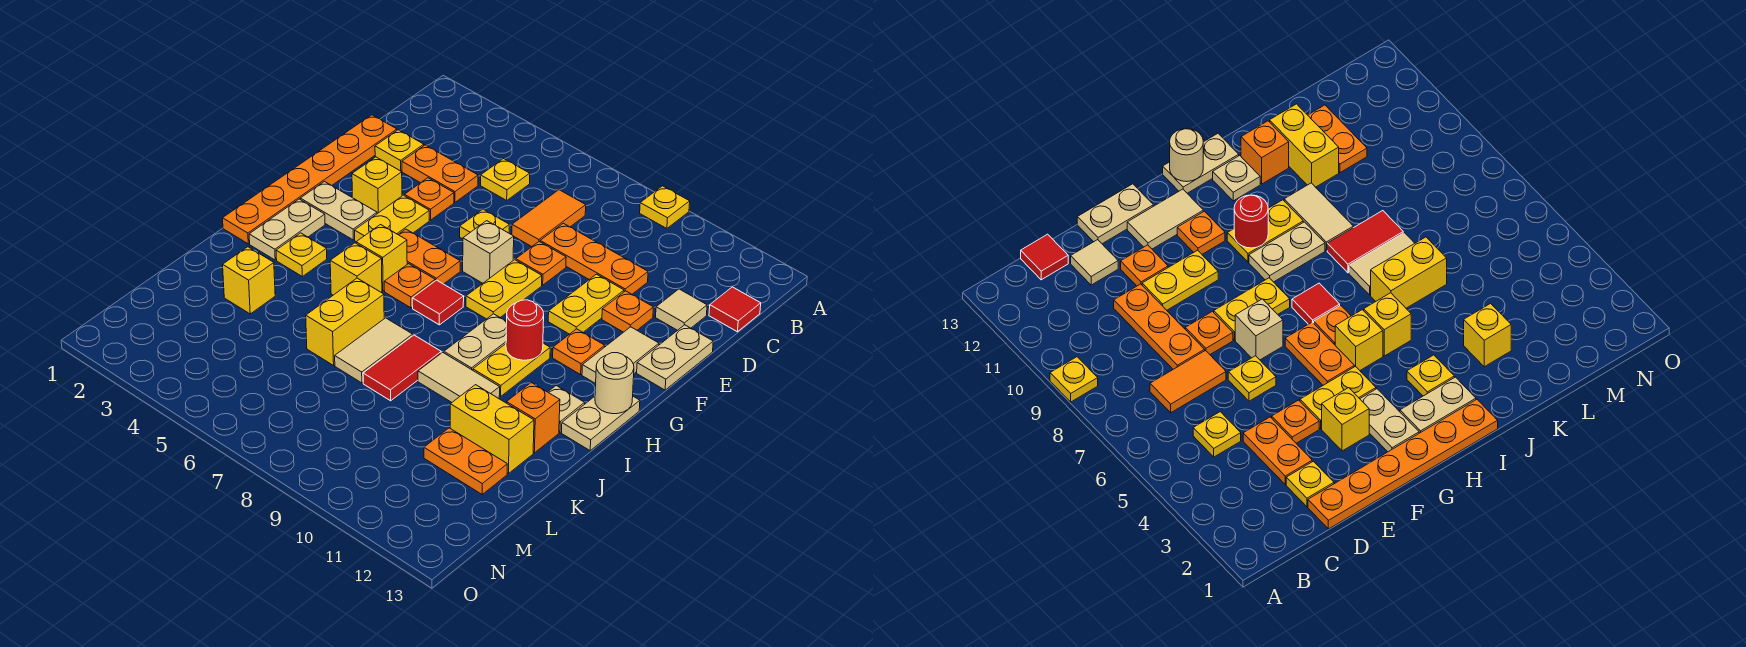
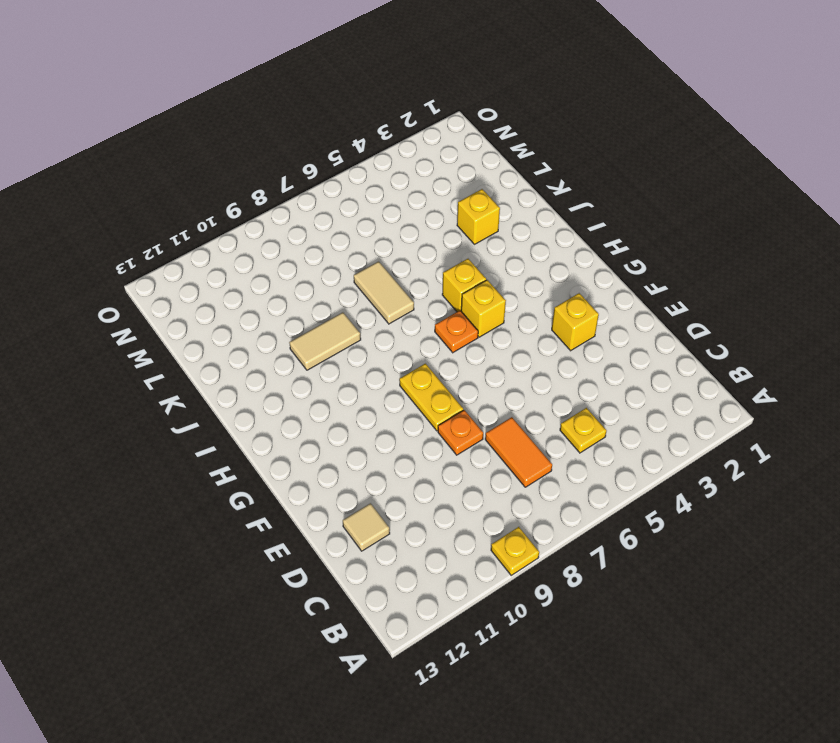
none -> red tile C13 level 1
none -> orange plate D1:I1 level 1
none -> yellow plate D2 level 1
none -> orange plate D3:D4 level 1

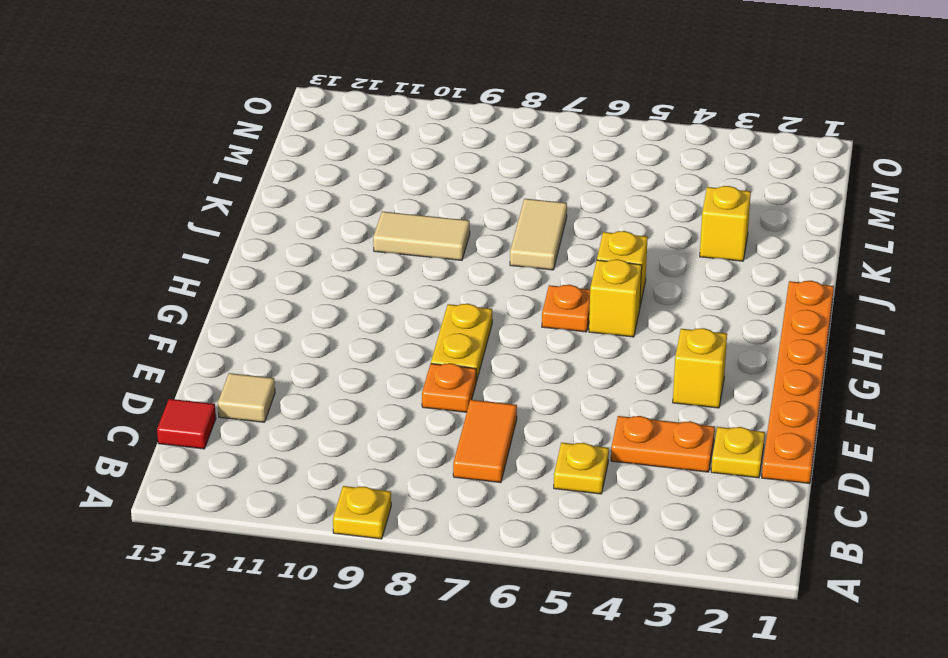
none -> orange plate D8:D10 level 1
none -> orange plate E4 level 1
none -> yellow plate E6 level 1
none -> yellow plate E10:F10 level 1

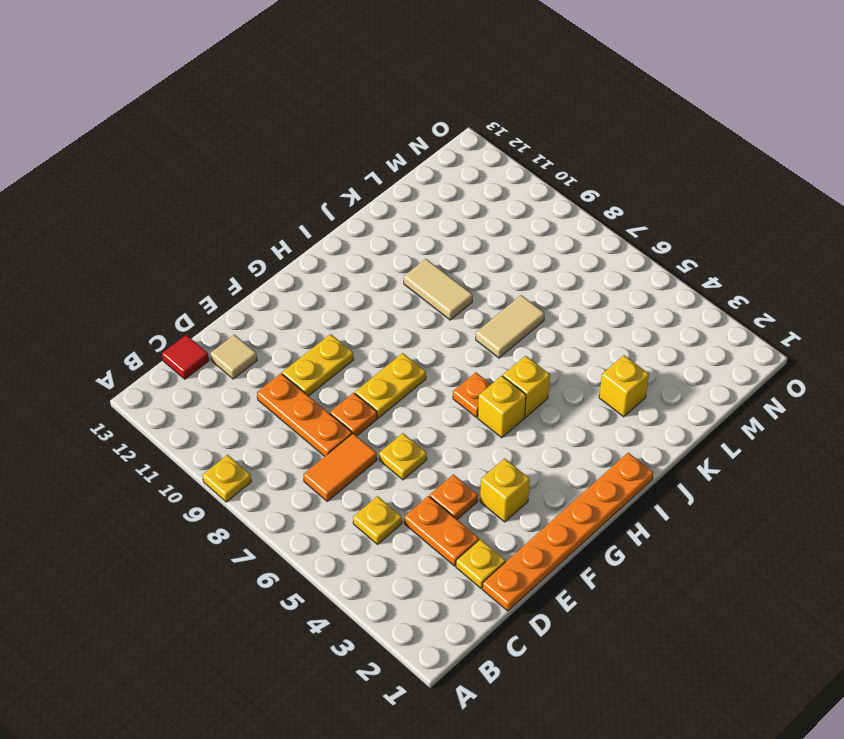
none -> orange plate E11 level 1
none -> tan plate E13:F13 level 1
none -> yellow plate F4:G4 level 1
none -> tan brick F7 level 1

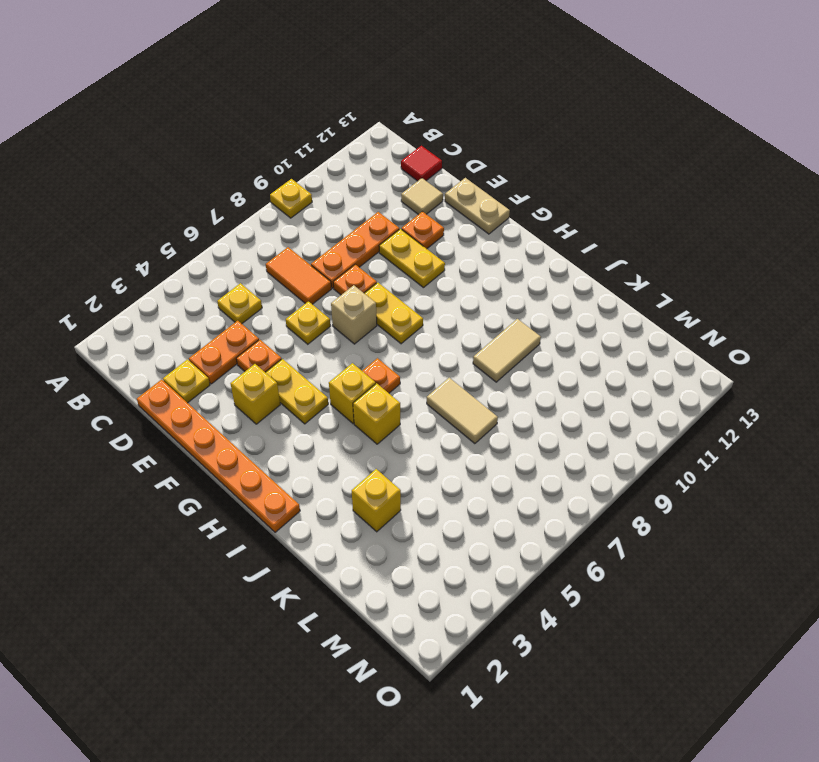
none -> tan tile F12:G12 level 1
none -> tan plate G2:G3 level 1
none -> orange plate G5:G6 level 1
none -> orange plate G11 level 1

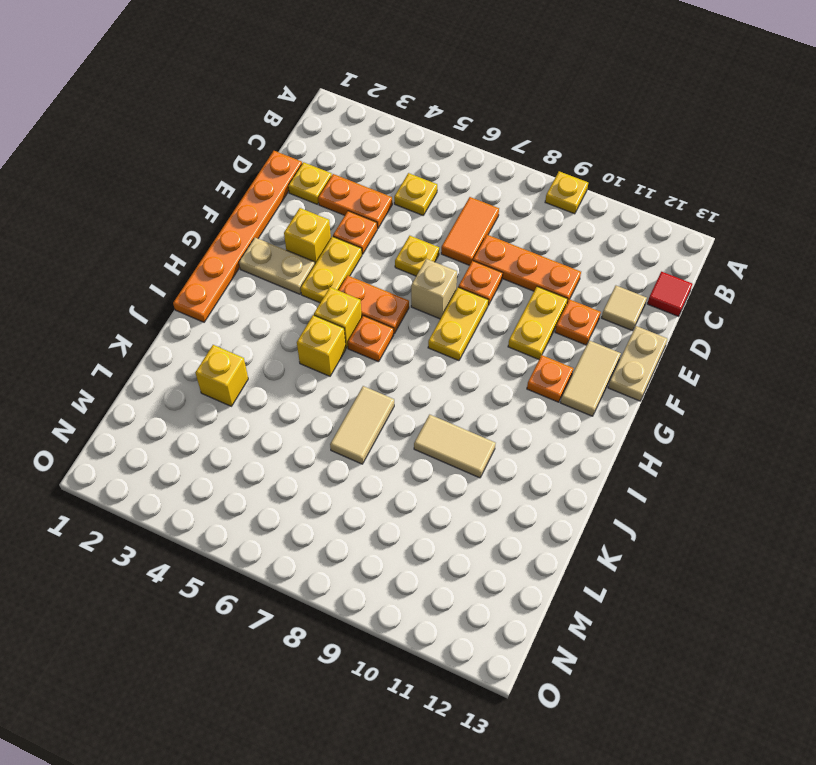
none -> tan plate H2:I2 level 1
none -> red tile H7 level 1
none -> tan plate H9:I9 level 1
none -> yellow plate H10:I10 level 1

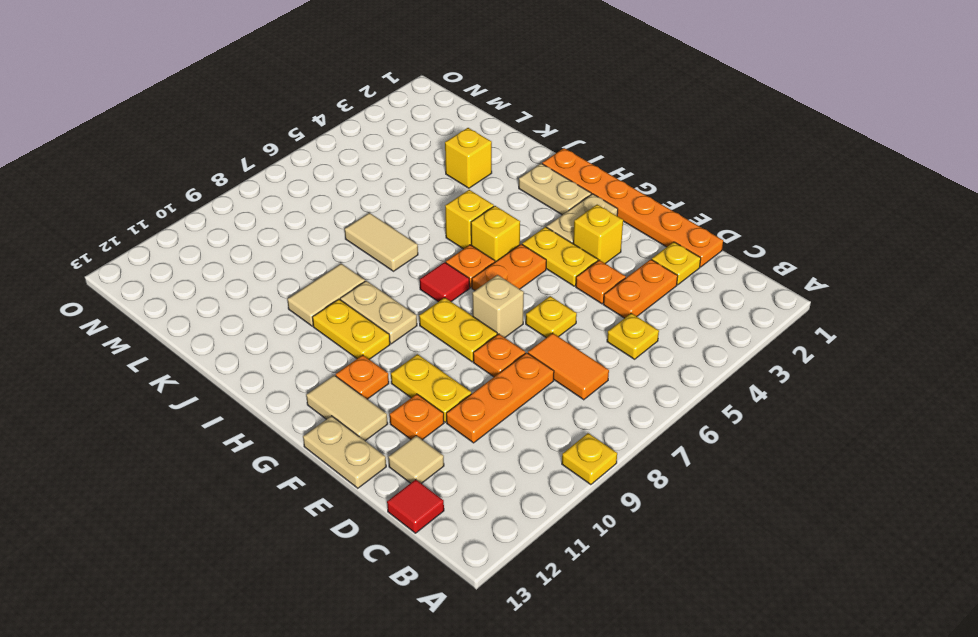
none -> tan plate H13:I13 level 1
none -> yellow plate I3 level 1
none -> tan plate I12 level 1
none -> yellow brick J6:K6 level 1

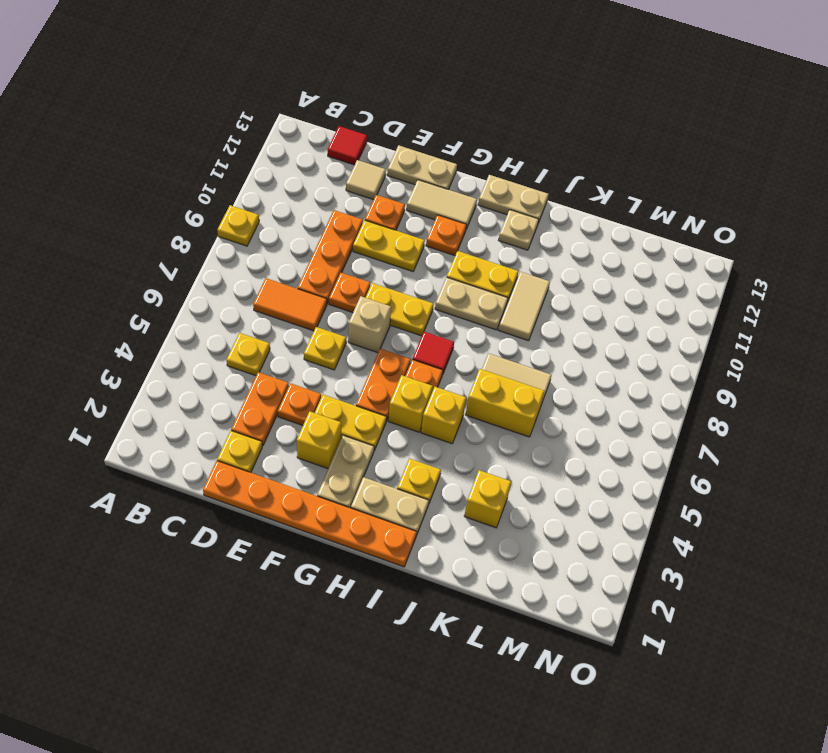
none -> red tile J8:K8 level 1
none -> orange brick J12 level 1
none -> yellow brick K11:K12 level 1
none -> orange plate L11:L12 level 1

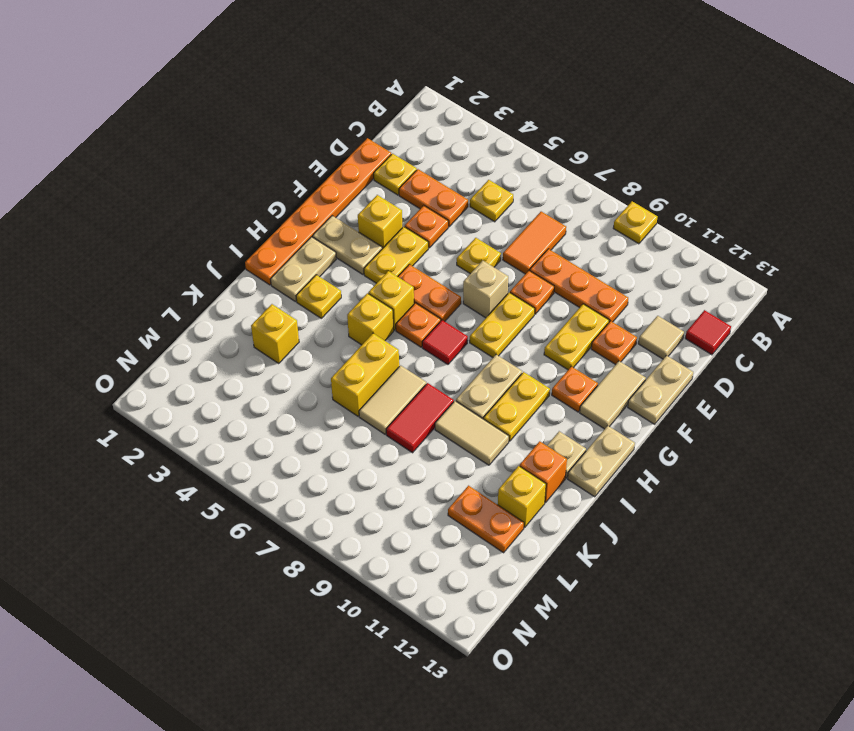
yellow brick K12 level 1 -> yellow brick K11:K12 level 1
none -> red round brick H10 level 2
none -> tan round brick H13 level 2

